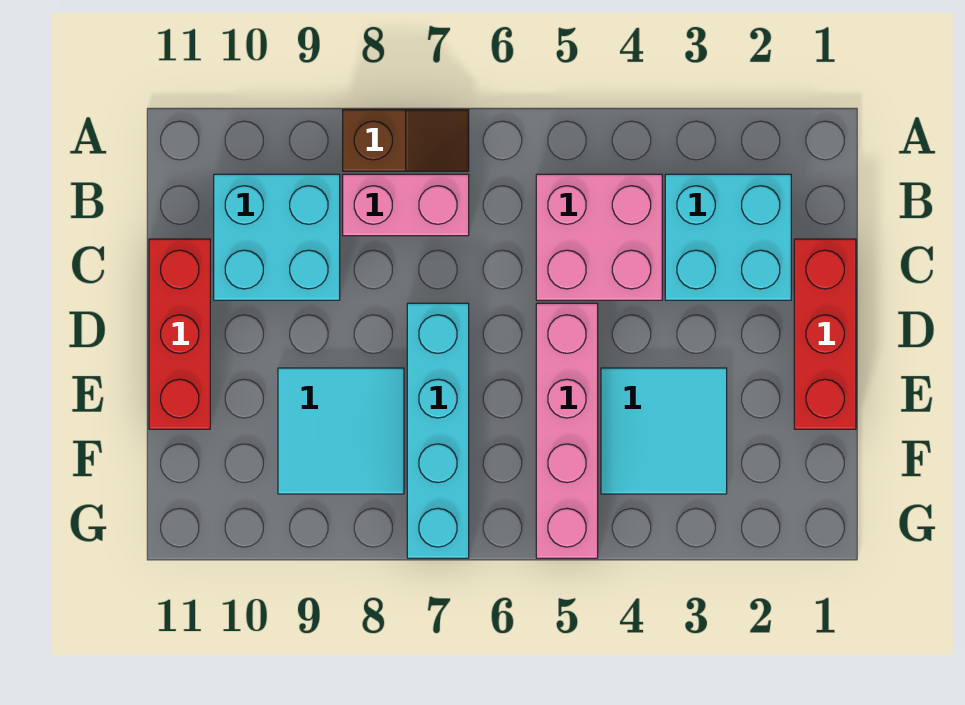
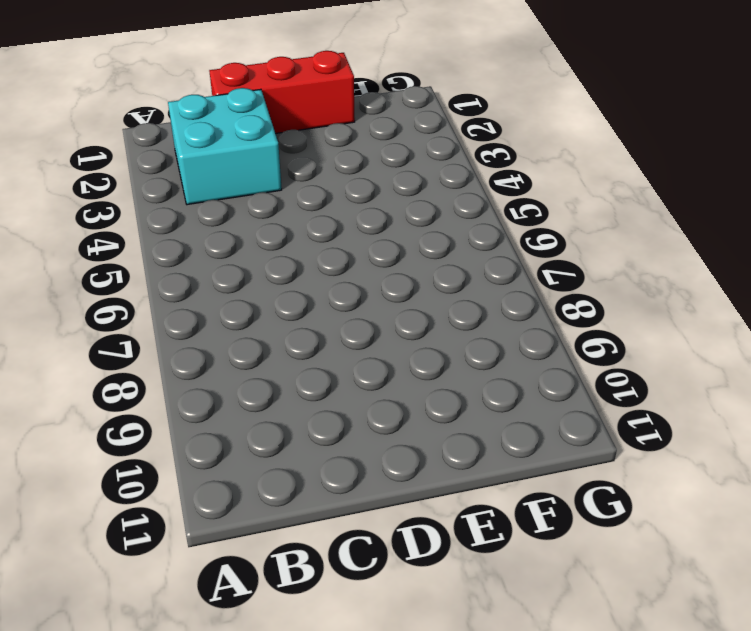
none -> brown slope A7:A8 level 1 top 8
none -> pink brick B4:C5 level 1

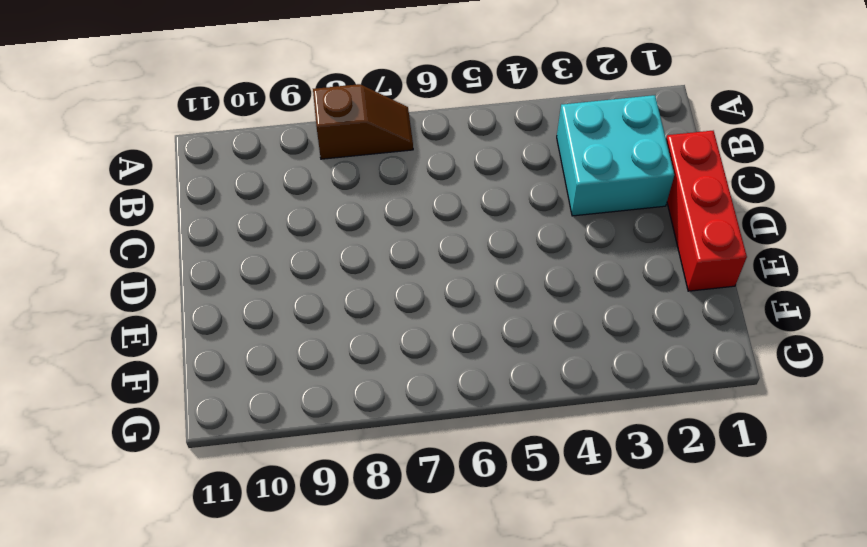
none -> pink brick B4:C5 level 1
none -> pink brick B7:B8 level 1

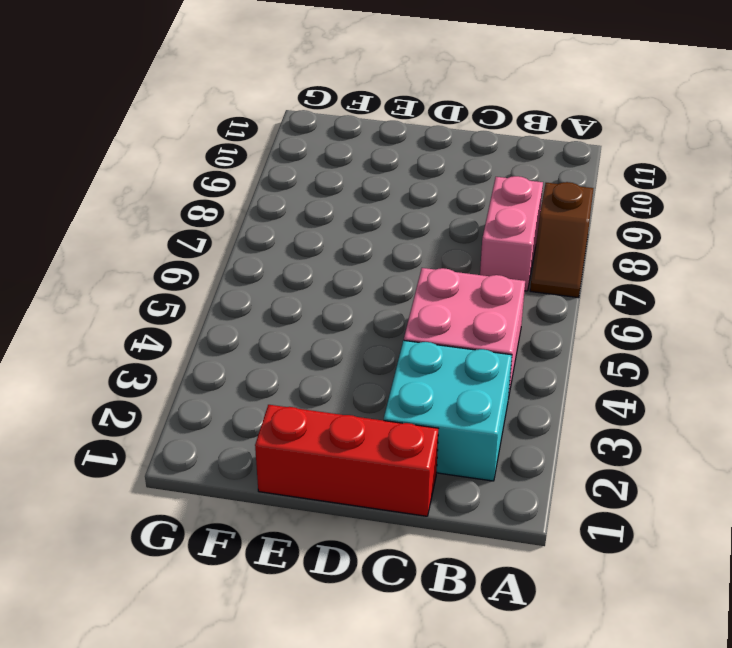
none -> cyan brick B9:C10 level 1
none -> red brick C11:E11 level 1

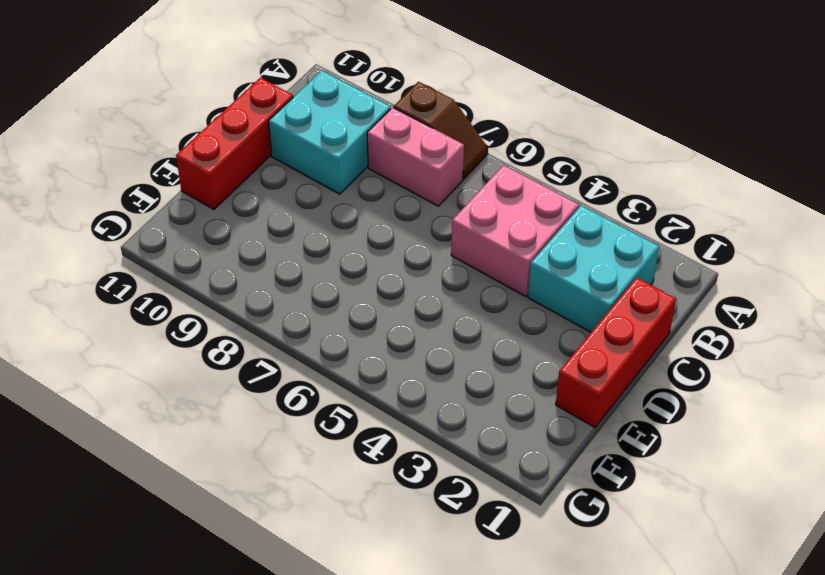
none -> pink brick D5:G5 level 1
none -> cyan brick D7:G7 level 1

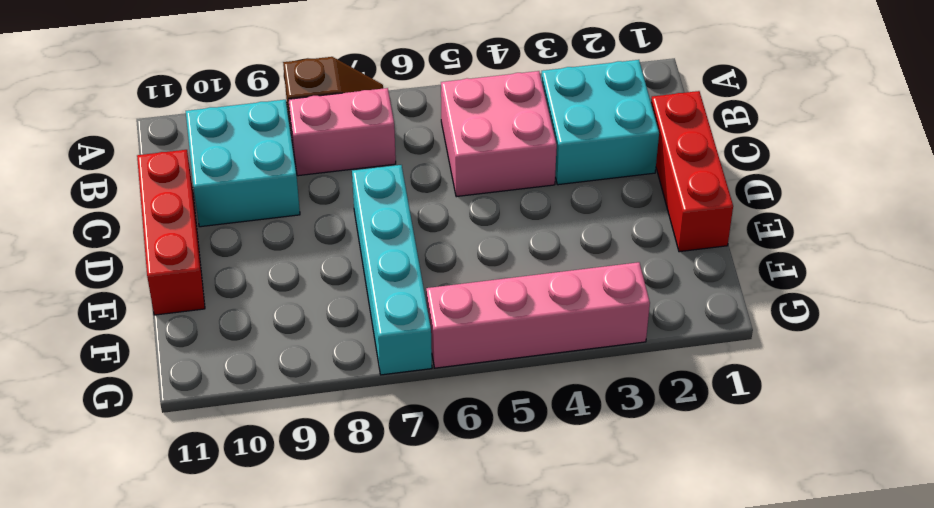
pink brick G3:G6 level 1 -> pink brick D5:G5 level 1
none -> cyan tile E3:F4 level 1
none -> cyan tile E8:F9 level 1

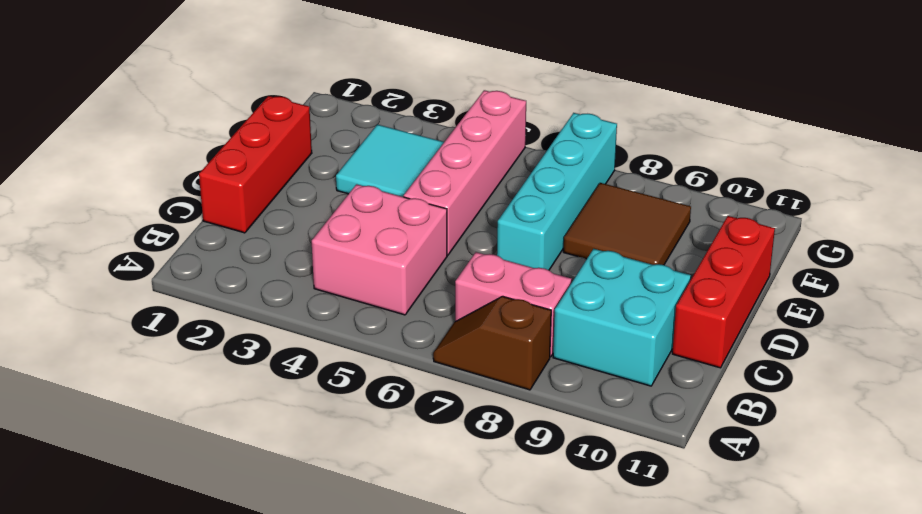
brown tile E8:F9 level 1 -> cyan tile E8:F9 level 1
none -> cyan brick B2:C3 level 1

